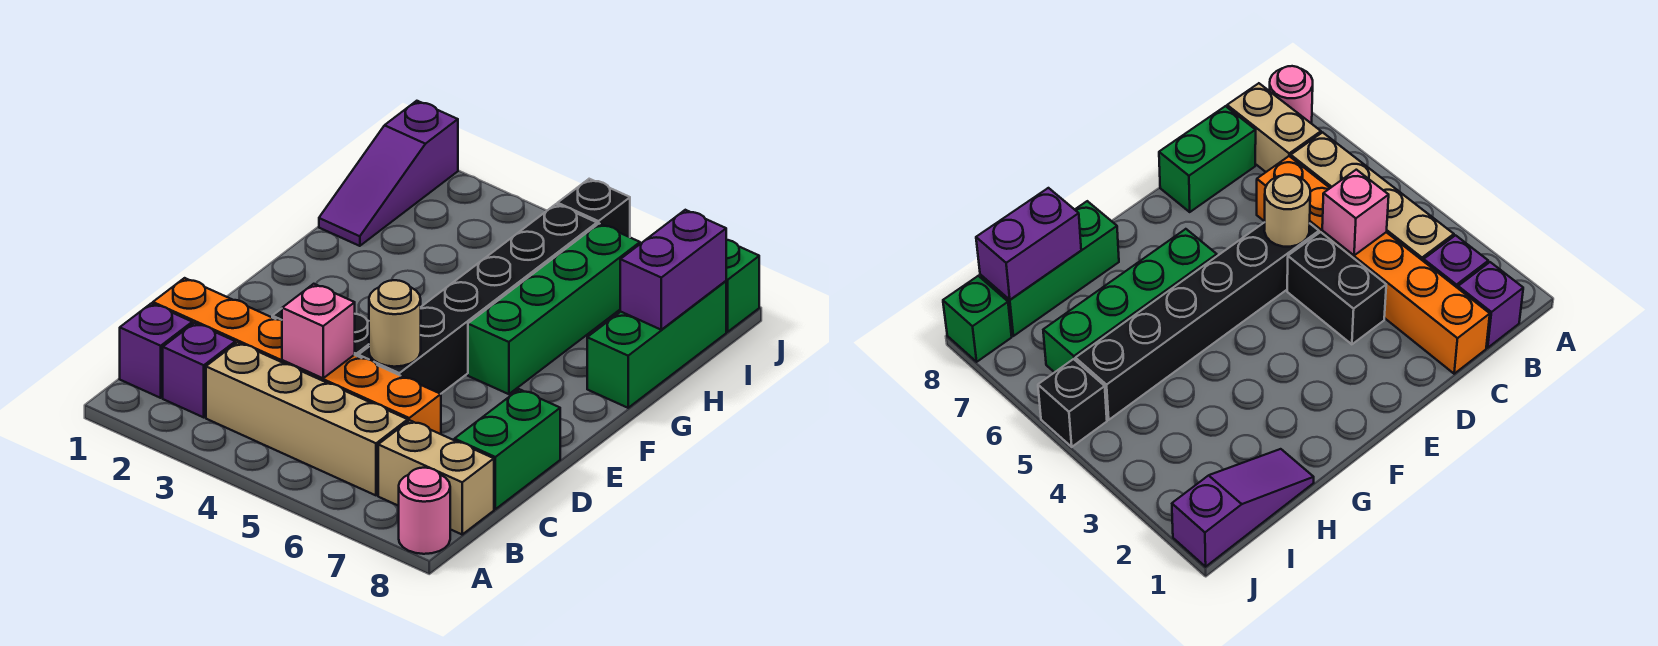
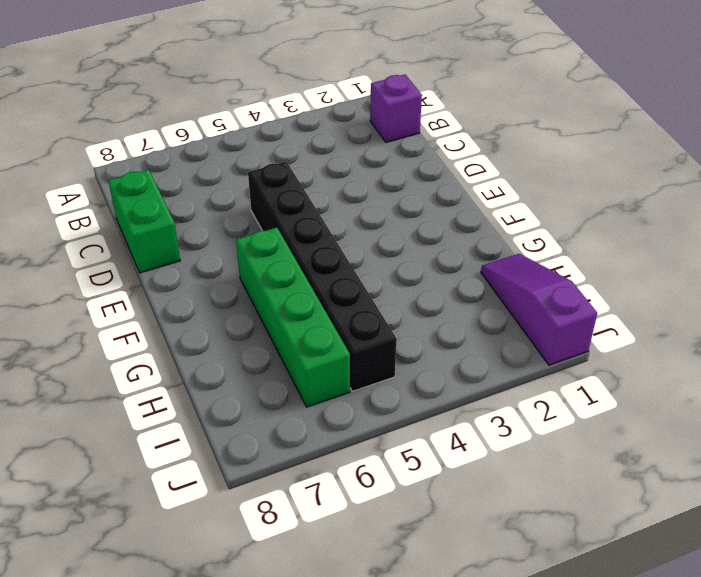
none -> pink round brick A8 level 1
none -> purple brick B2 level 1
none -> tan brick B3:B6 level 1

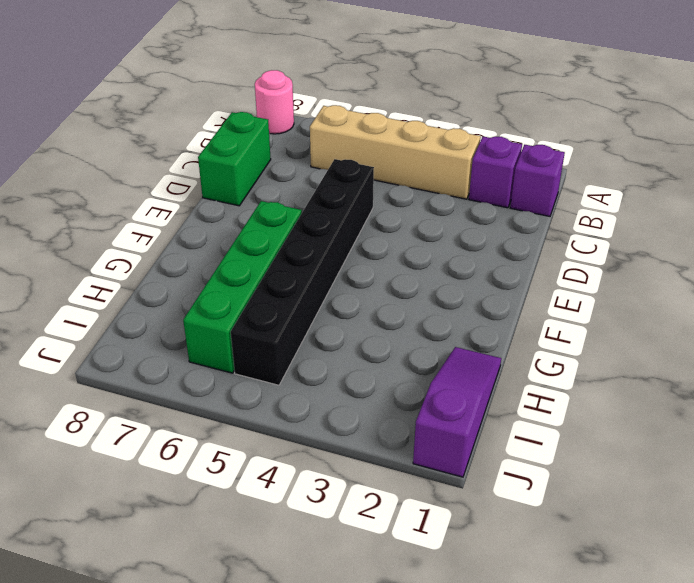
none -> tan brick B7:B8 level 1
none -> orange brick C1:C6 level 1
none -> black brick D3:D4 level 1

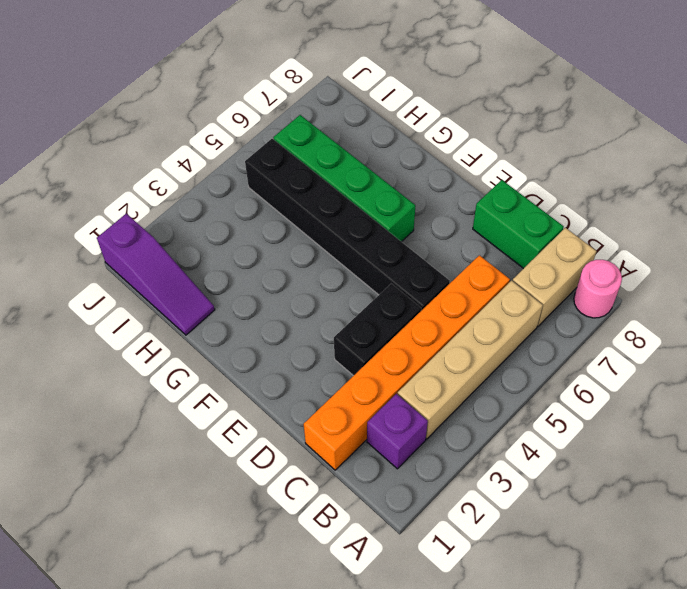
none -> purple brick B1 level 1
none -> green brick G8:I8 level 1
none -> black brick J5 level 1

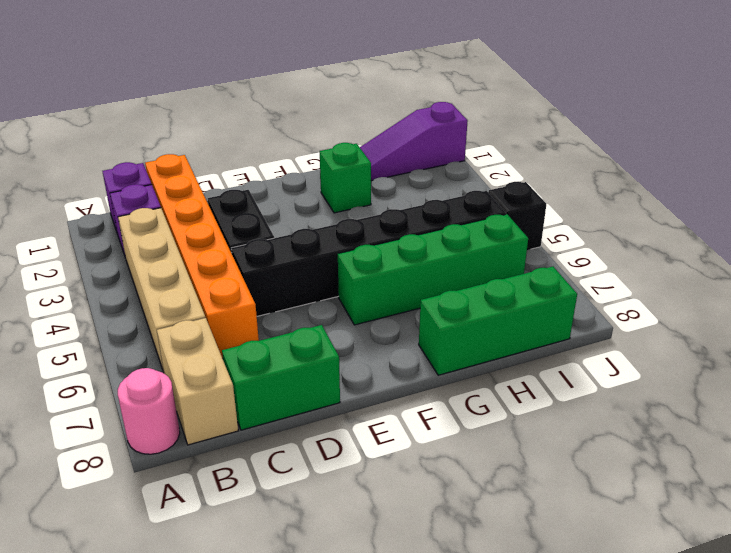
green brick G2 level 1 -> green brick J8 level 1
none -> pink brick C4 level 2
none -> tan round brick D5 level 2
none -> purple brick H8:I8 level 2

